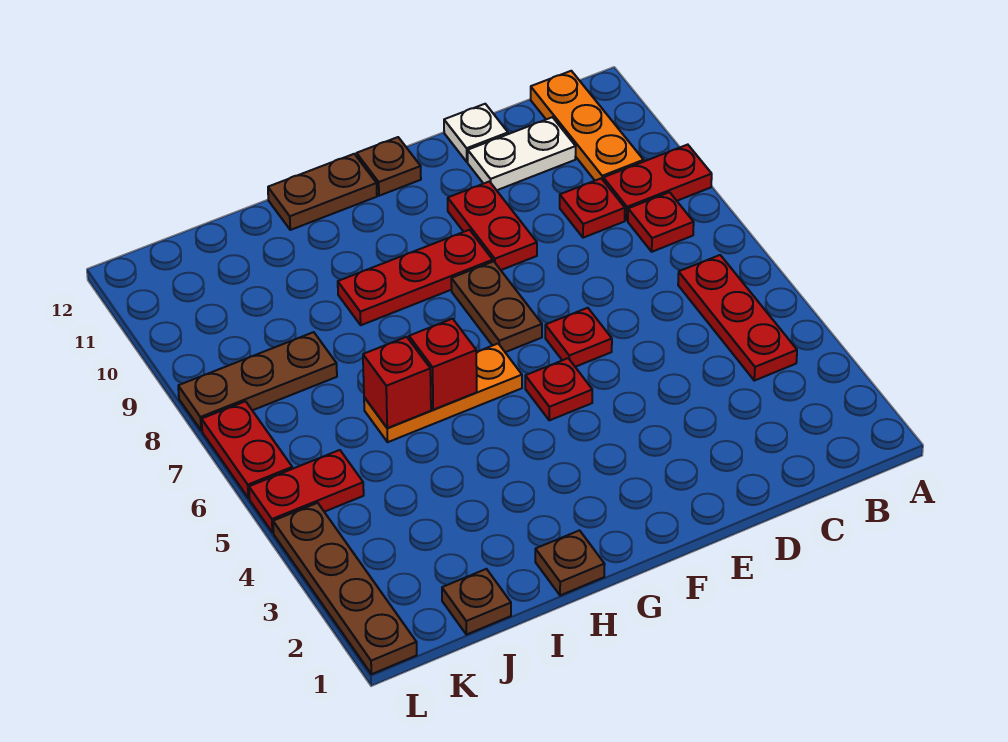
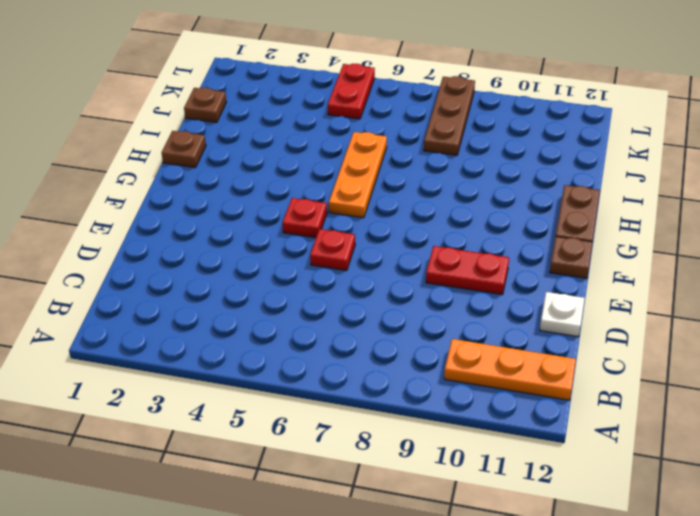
none -> red plate A9:B9 level 1
none -> red plate B4:B6 level 1
none -> red plate B8 level 1

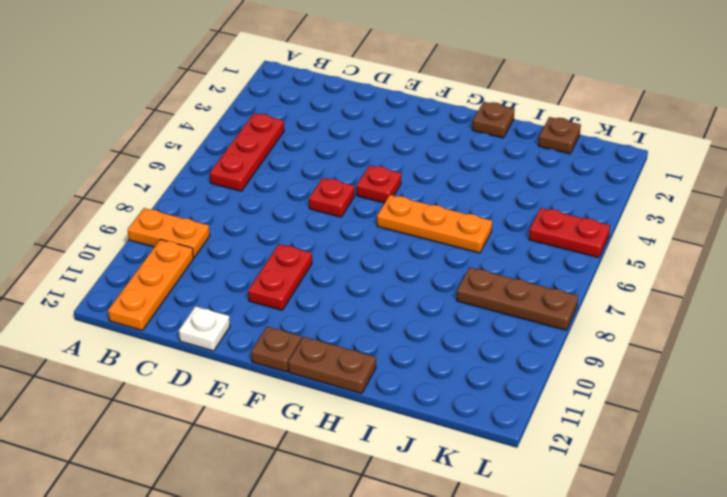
orange plate A9:B9 level 1 -> red plate A9:B9 level 1
none -> red plate B8 level 1
none -> red plate C9 level 1
none -> white plate C11:D11 level 1

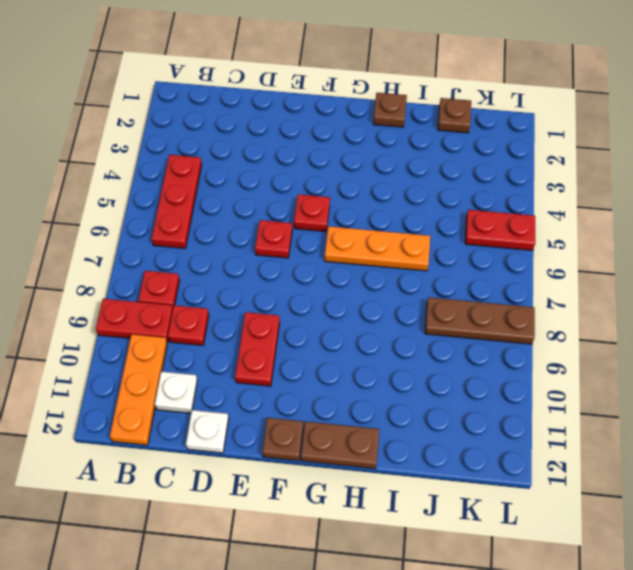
white plate C11 level 1 -> white plate C11:D11 level 1
none -> brown plate F7:F8 level 1
none -> red plate F9:H9 level 1
none -> brown plate L1:L4 level 1

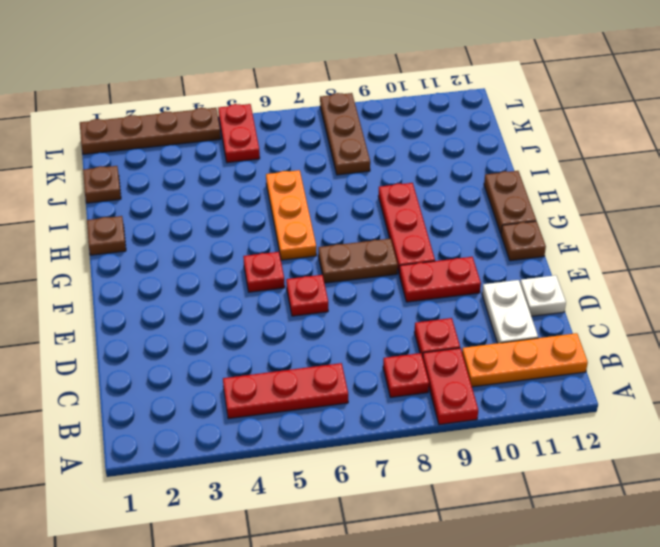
none -> red plate L6:L7 level 1
none -> red brick H6 level 2
none -> red brick I6 level 2

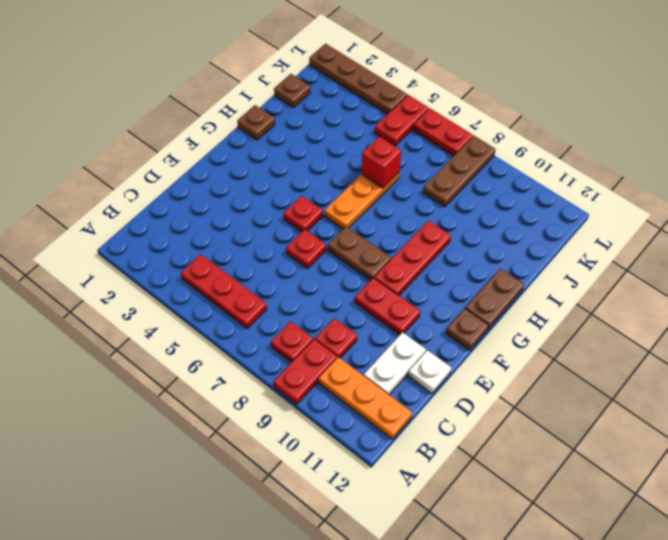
none -> red brick H6 level 2

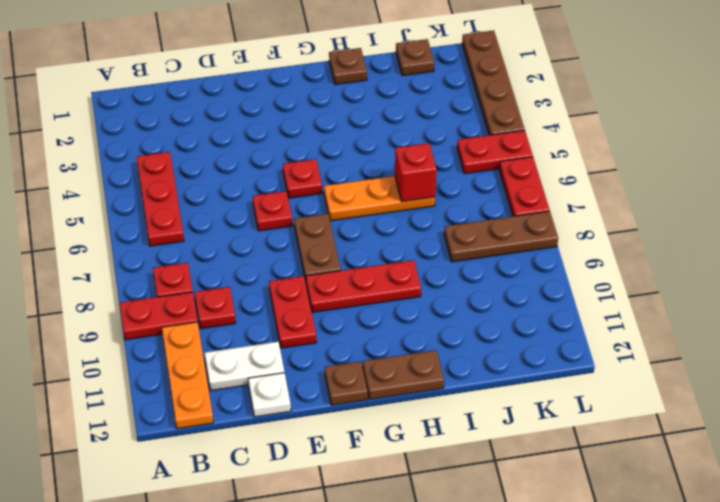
none -> red brick H6 level 2

